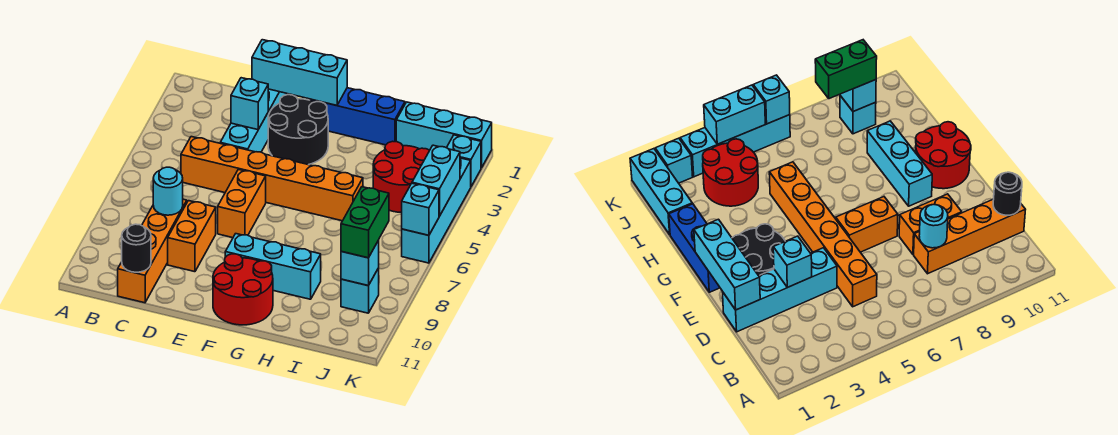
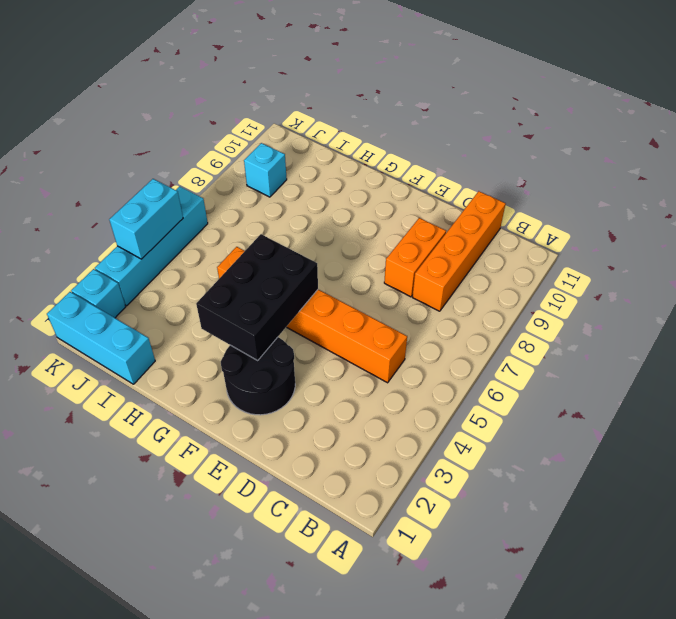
black brick F3:G5 level 2 -> none
none -> cyan brick D1:D4 level 1
none -> orange brick E6:E7 level 1
none -> blue brick F1:H1 level 1

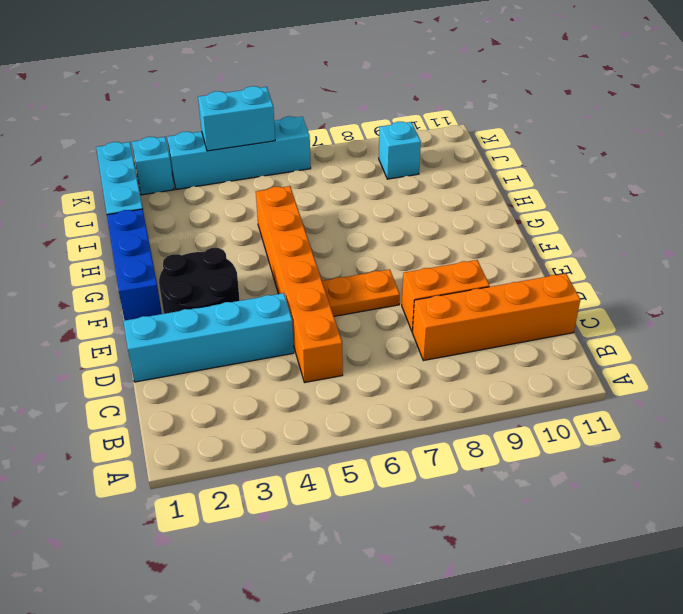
orange plate E6:E7 level 1 -> orange brick E6:E7 level 1
none -> cyan brick F9:H9 level 1
none -> red round brick F10:G11 level 1
none -> red round brick I3:J4 level 1

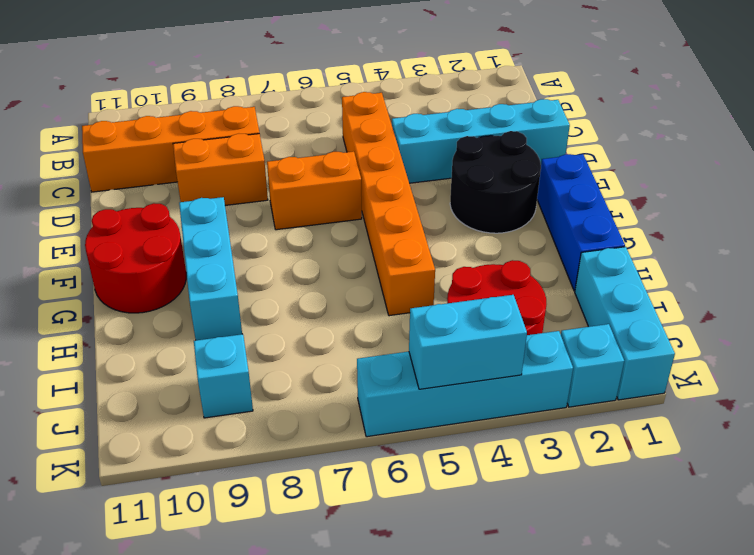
none -> cyan round brick C8 level 2
none -> black round brick C11 level 2
none -> cyan brick D1:F1 level 2

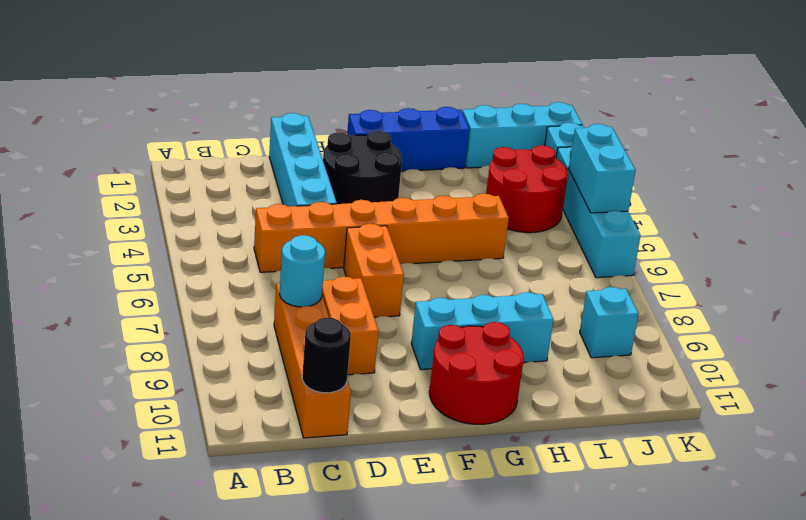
none -> cyan brick D1:F1 level 2
none -> cyan brick D3 level 2
none -> cyan brick J9 level 2

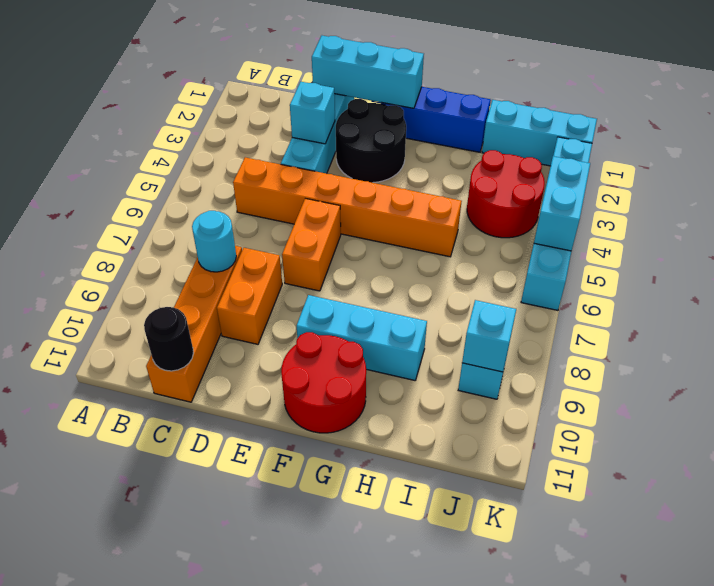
none -> cyan brick K6 level 2
none -> green brick J8:J9 level 3

